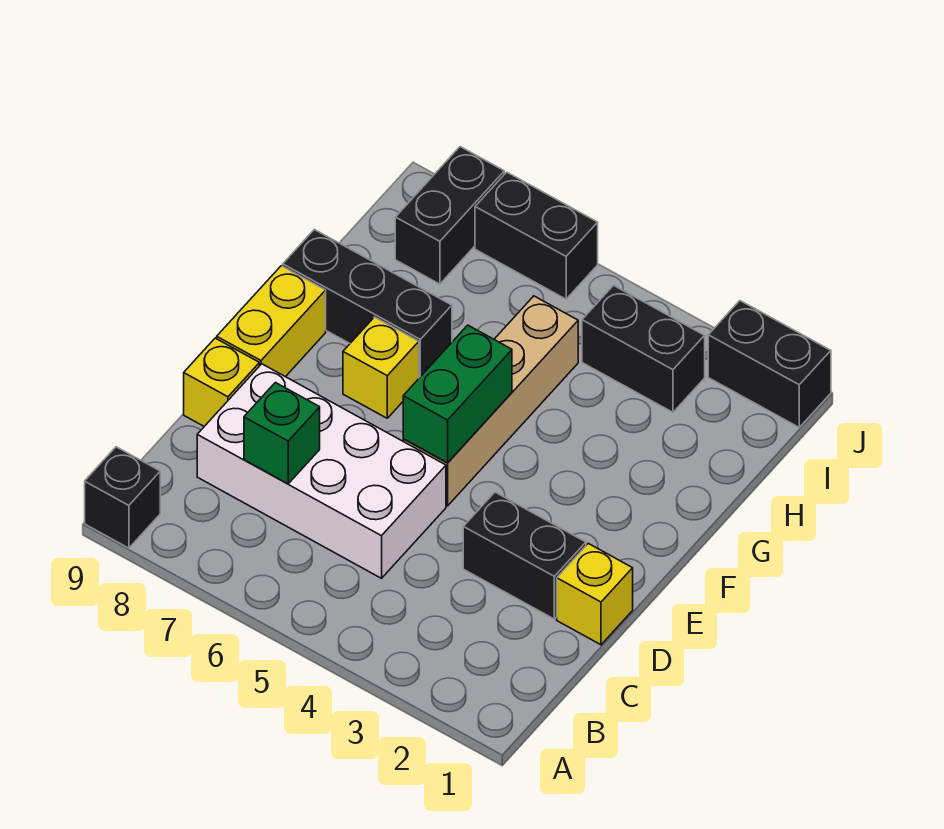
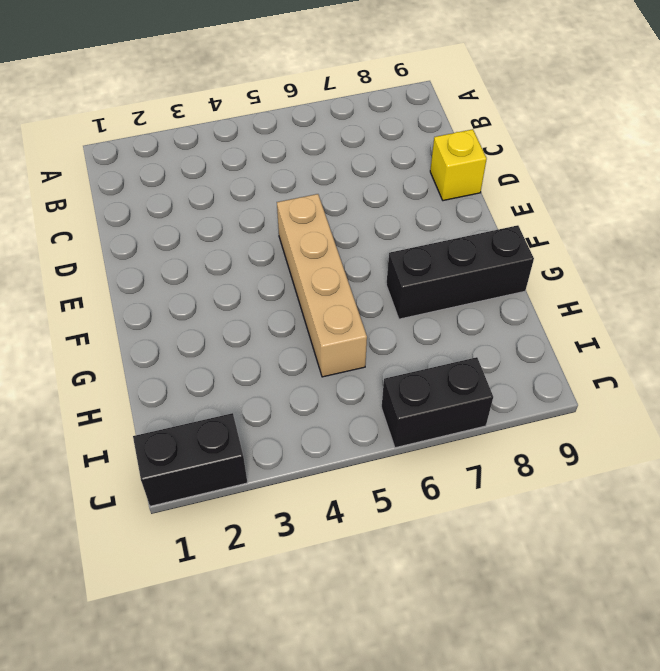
none -> black brick A9 level 1
none -> white brick C5:D8 level 1
none -> yellow brick D1 level 1

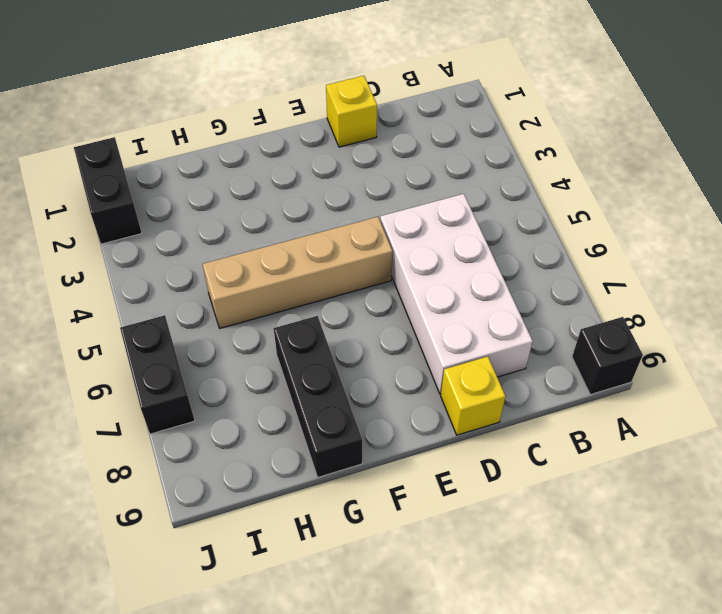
none -> black brick D2:D3 level 1
none -> yellow brick E9:F9 level 1
none -> yellow brick F7 level 1

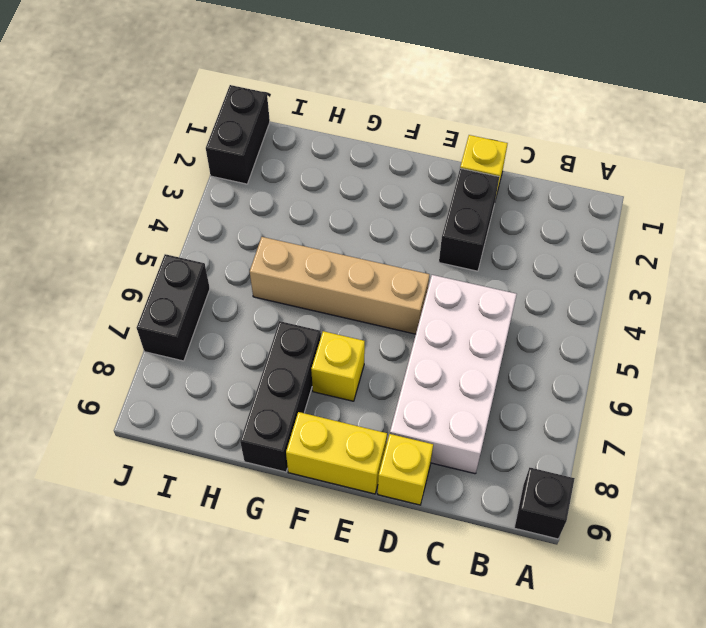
none -> black brick I3:I4 level 1
none -> black brick I8:J8 level 1
none -> green brick C7 level 2

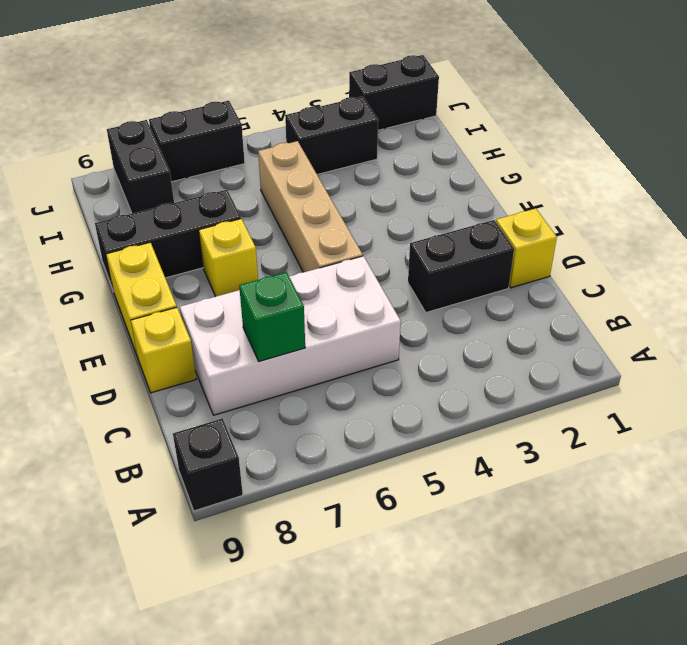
none -> green brick E5:F5 level 2

